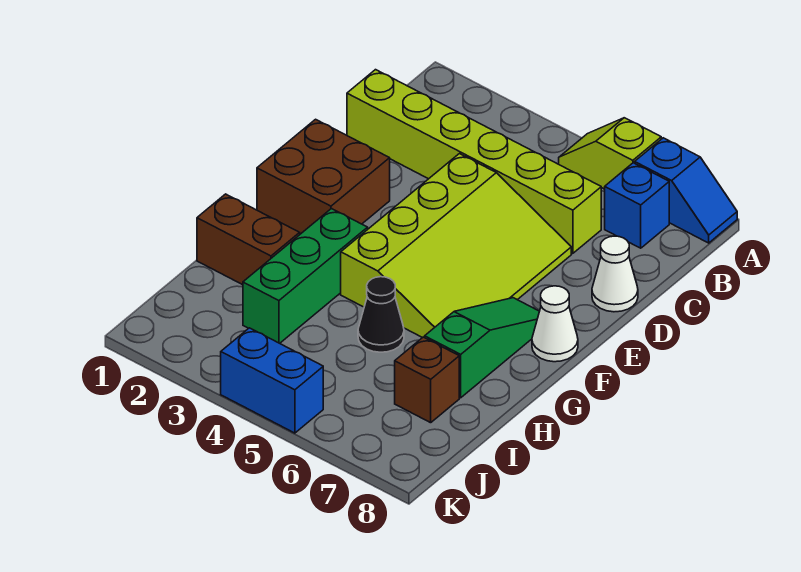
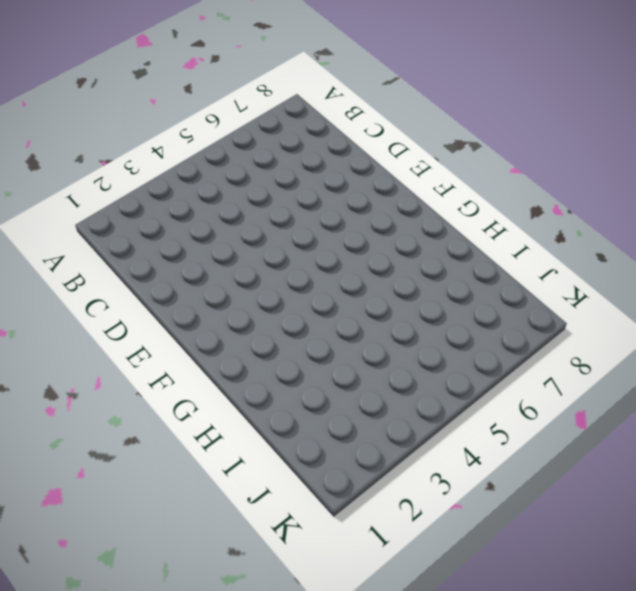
none -> lime slope A5:A6 level 1 top 6
none -> blue slope A7:A8 level 1 top 7
none -> blue brick B7 level 1

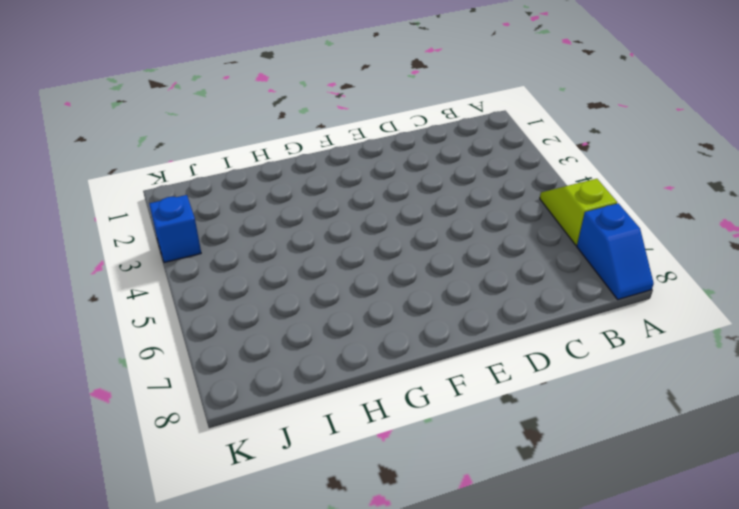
blue brick K3 level 1 -> blue brick B7 level 1
none -> lime brick C1:C6 level 1
none -> lime slope D4:G6 level 1 top 4
none -> white cone D8 level 1

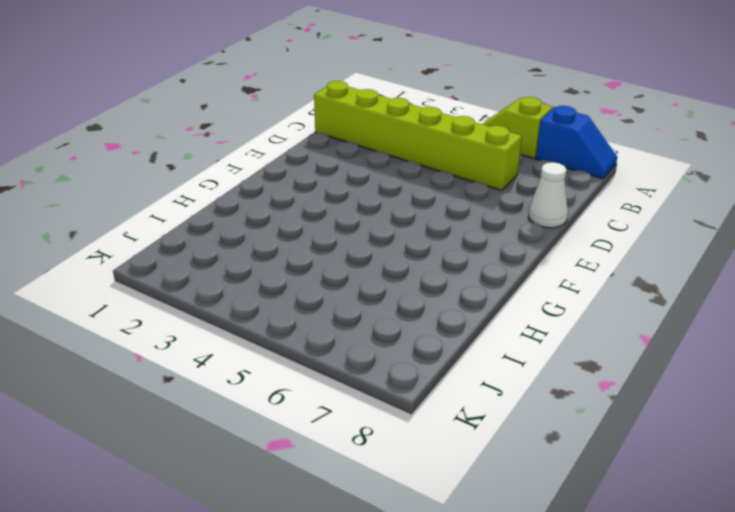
none -> blue brick B7 level 1
none -> lime slope D4:G6 level 1 top 4
none -> brown brick E1:F2 level 1

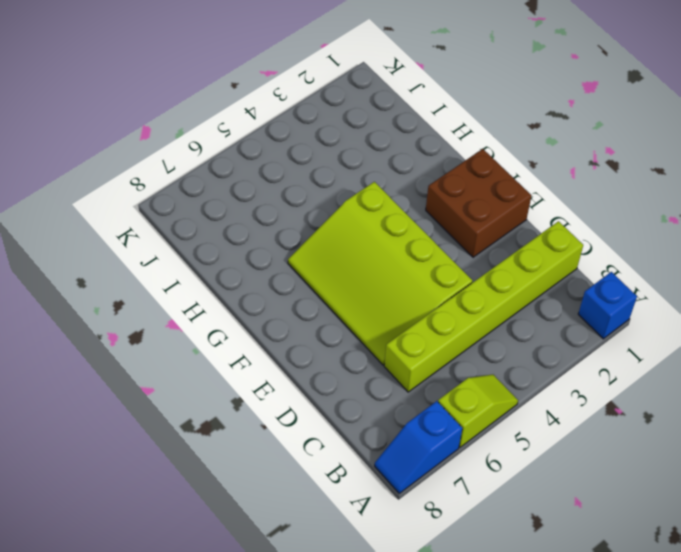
blue brick A1 level 1 -> blue brick B7 level 1
none -> white cone D8 level 1
none -> green slope F7:H7 level 1 top H
none -> white cone F8 level 1

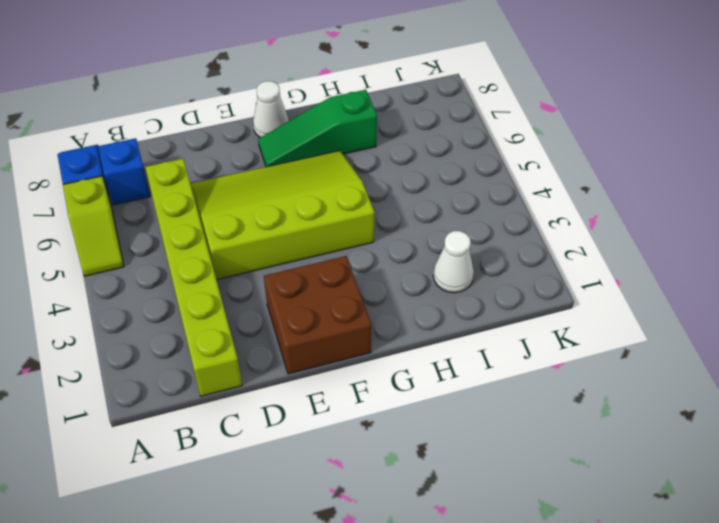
white cone I2 level 1 -> white cone D8 level 1
none -> green brick G3:I3 level 1
none -> brown brick H1:H2 level 1
none -> black cone H5 level 1

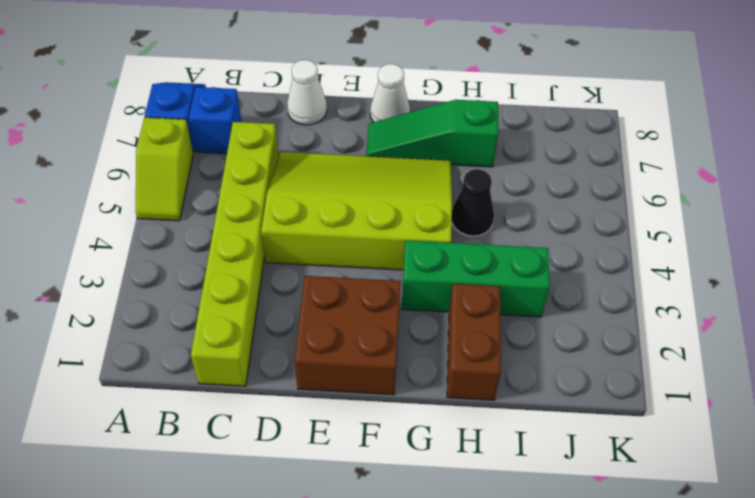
none -> brown brick I7 level 1
none -> blue brick K4:K5 level 1

